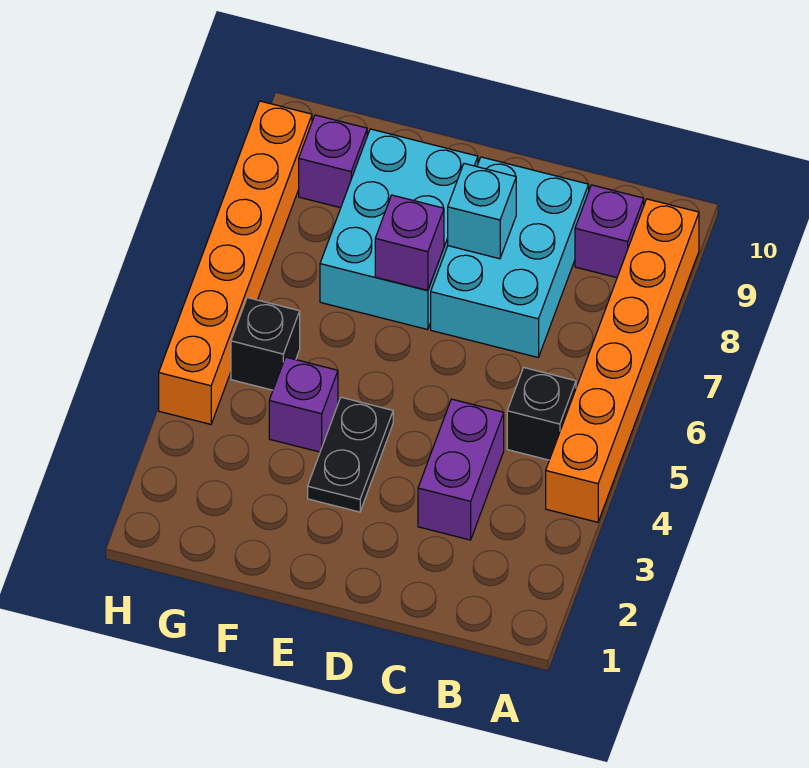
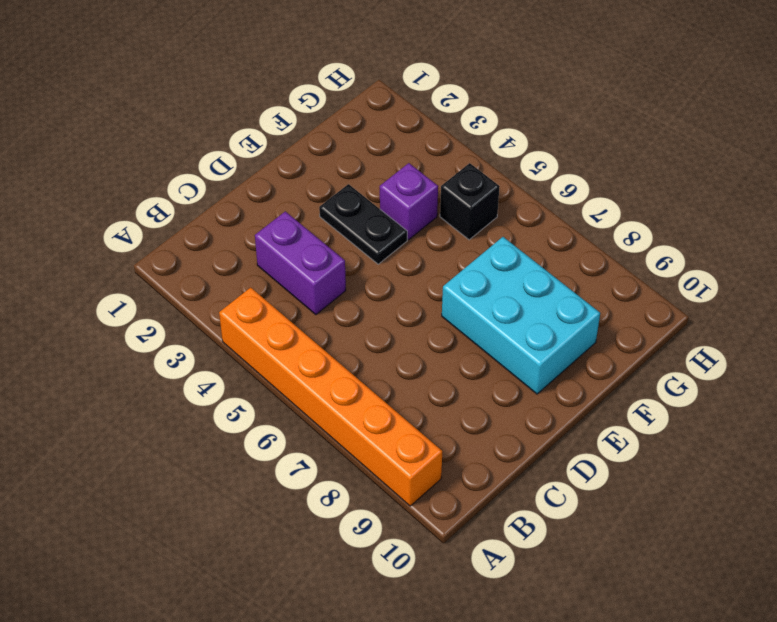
none -> black brick B5 level 1
none -> purple brick B9 level 1
none -> cyan brick C7:D9 level 1

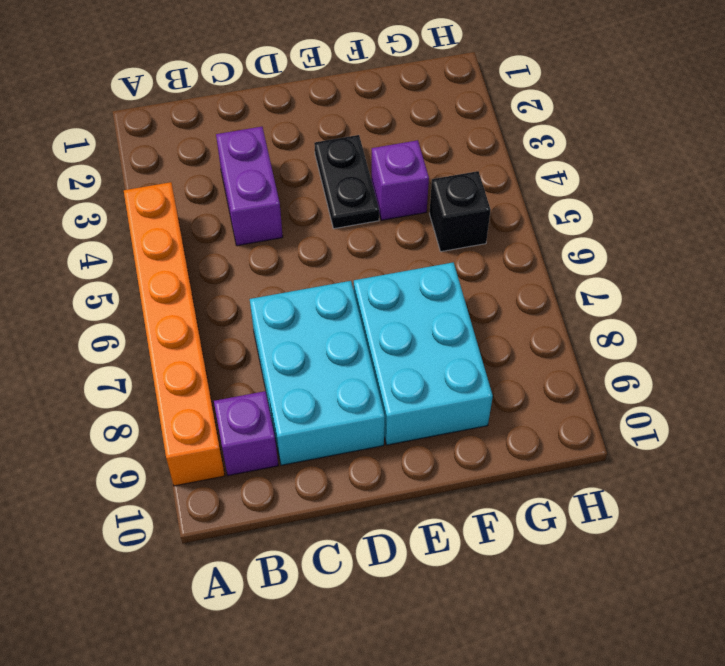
none -> black brick B5 level 1
none -> purple brick G9 level 1
none -> orange brick H4:H9 level 1

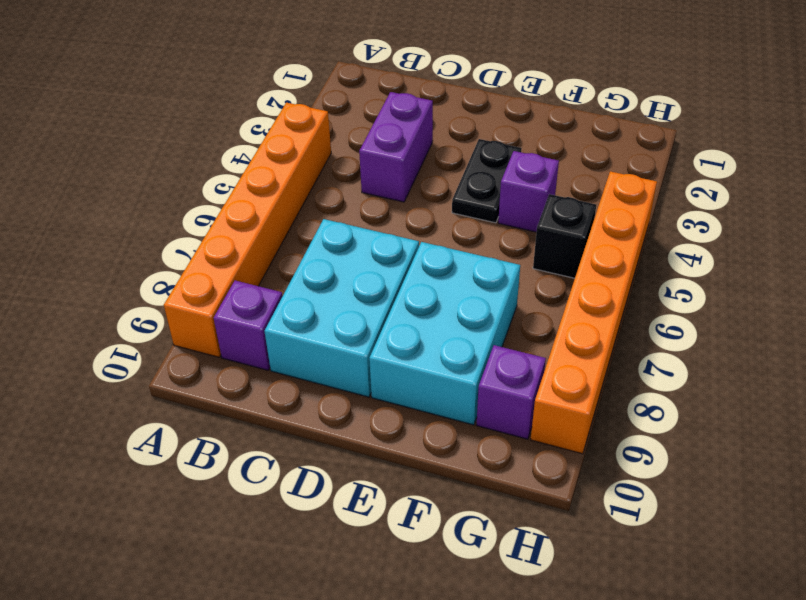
none -> black brick B5 level 1
none -> cyan brick D8 level 2
none -> purple brick E7 level 2

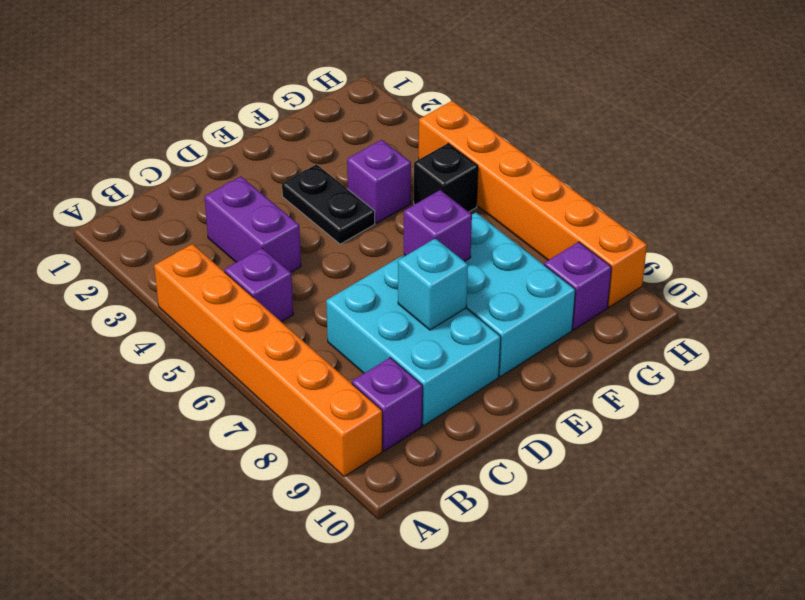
purple brick B5 level 1 -> black brick B5 level 1

